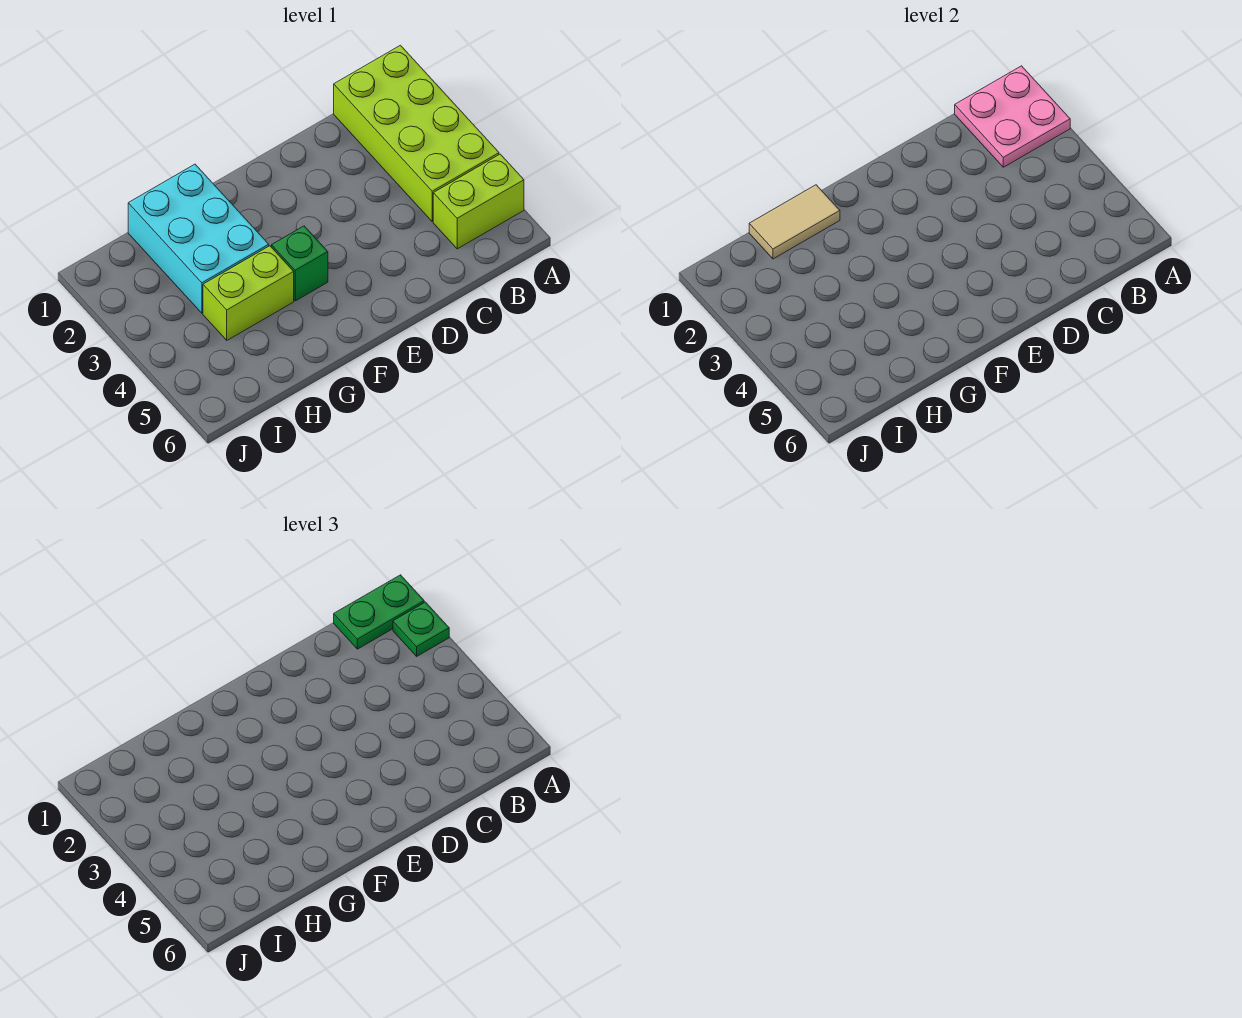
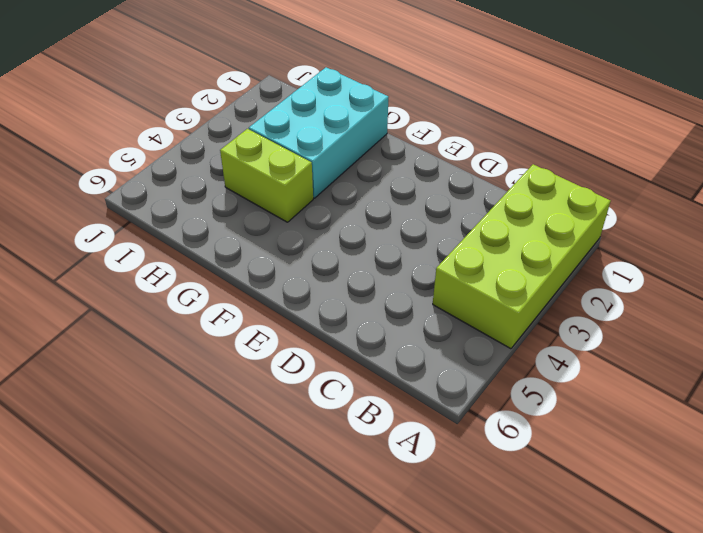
none -> lime brick A5:B5 level 1
none -> green brick F4 level 1

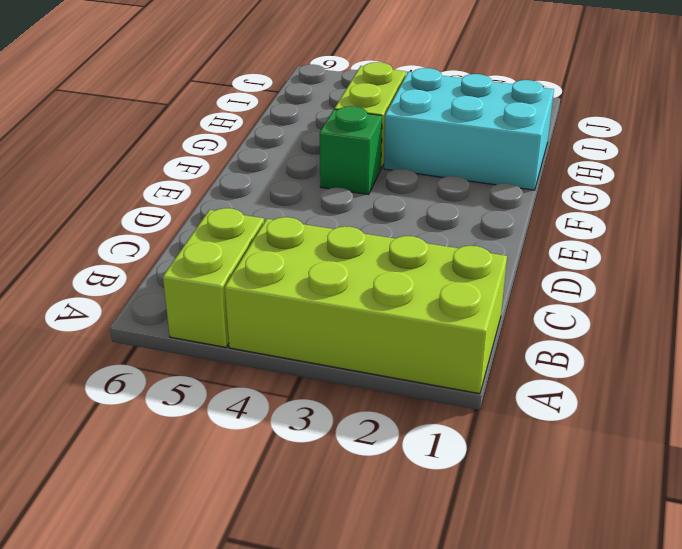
none -> pink plate A1:B2 level 2
none -> tan tile G1:H1 level 2

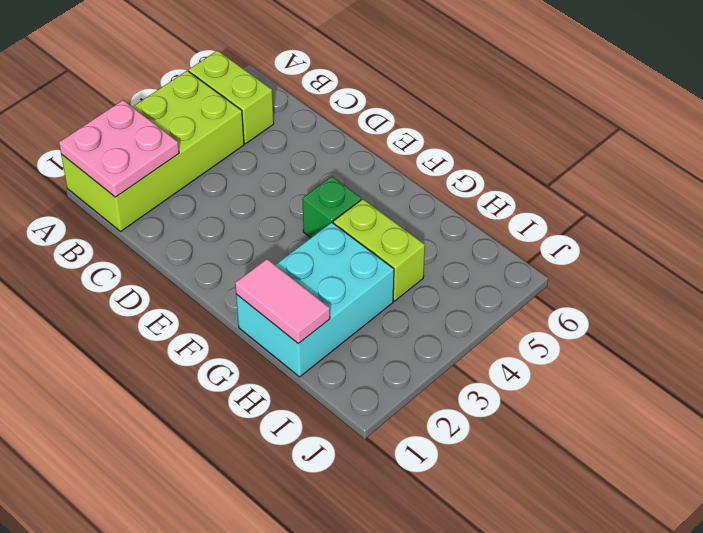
pink tile G1:H1 level 2 -> tan tile G1:H1 level 2
none -> green plate A1:B1 level 3
none -> green plate A2 level 3

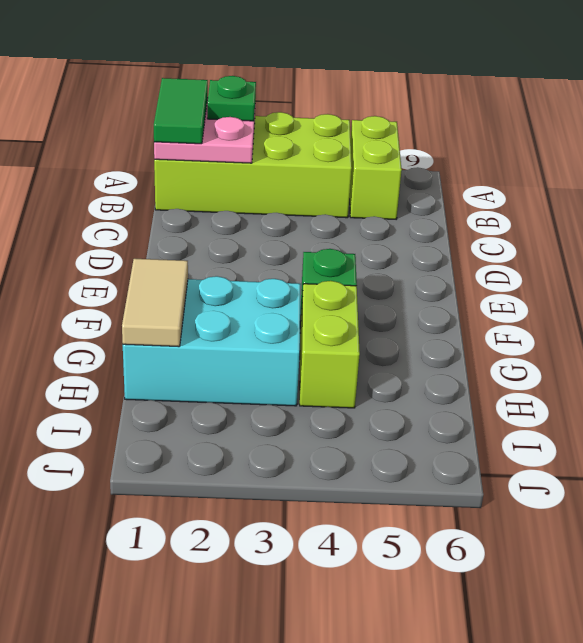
green tile A1:B1 level 3 -> green plate A1:B1 level 3

